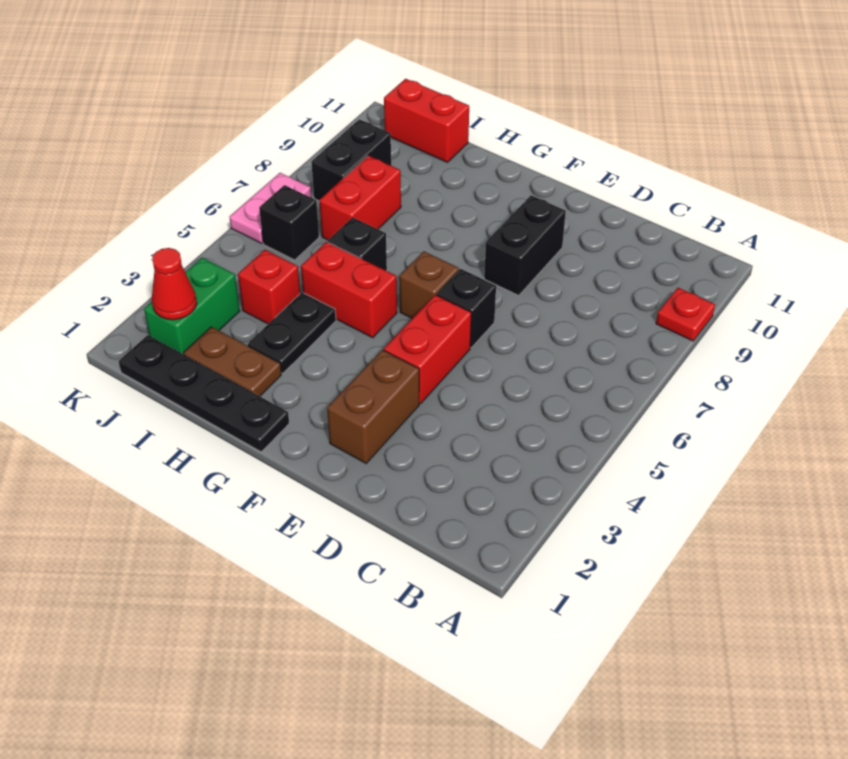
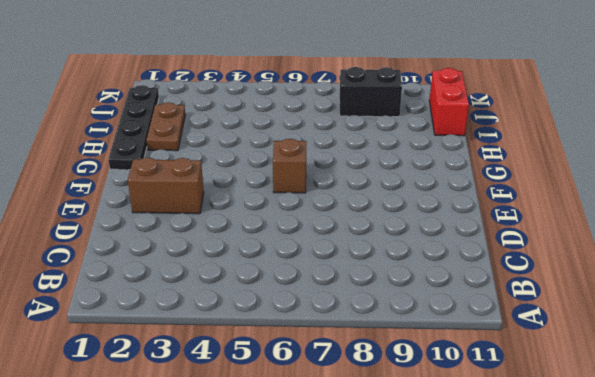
none -> red plate A9 level 1
none -> red brick E4:E5 level 1
none -> black brick E6 level 1

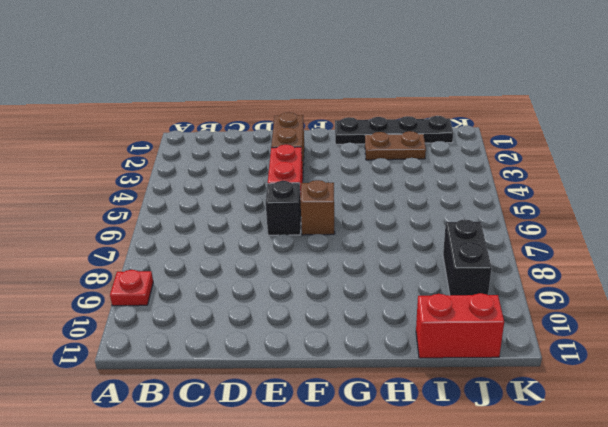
none -> black brick E8:E9 level 1
none -> red brick G5:H5 level 1
none -> black plate H3:H4 level 1

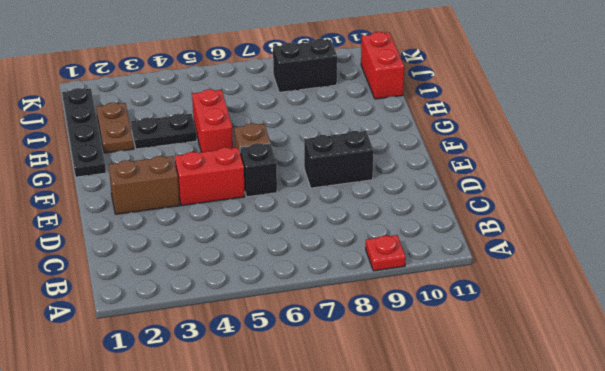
none -> black brick H6 level 1
none -> red brick I4 level 1
none -> red brick I7:I8 level 1

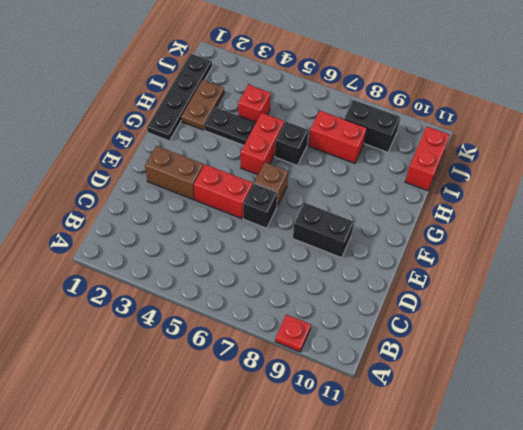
none -> green brick J2:J3 level 1
none -> black brick J6 level 1
none -> pink plate K6:K7 level 1

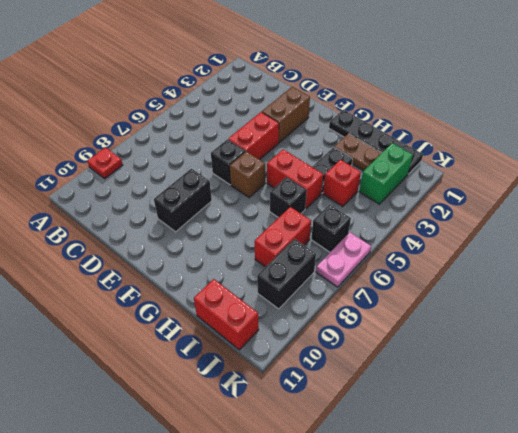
none -> red cone J2 level 2

